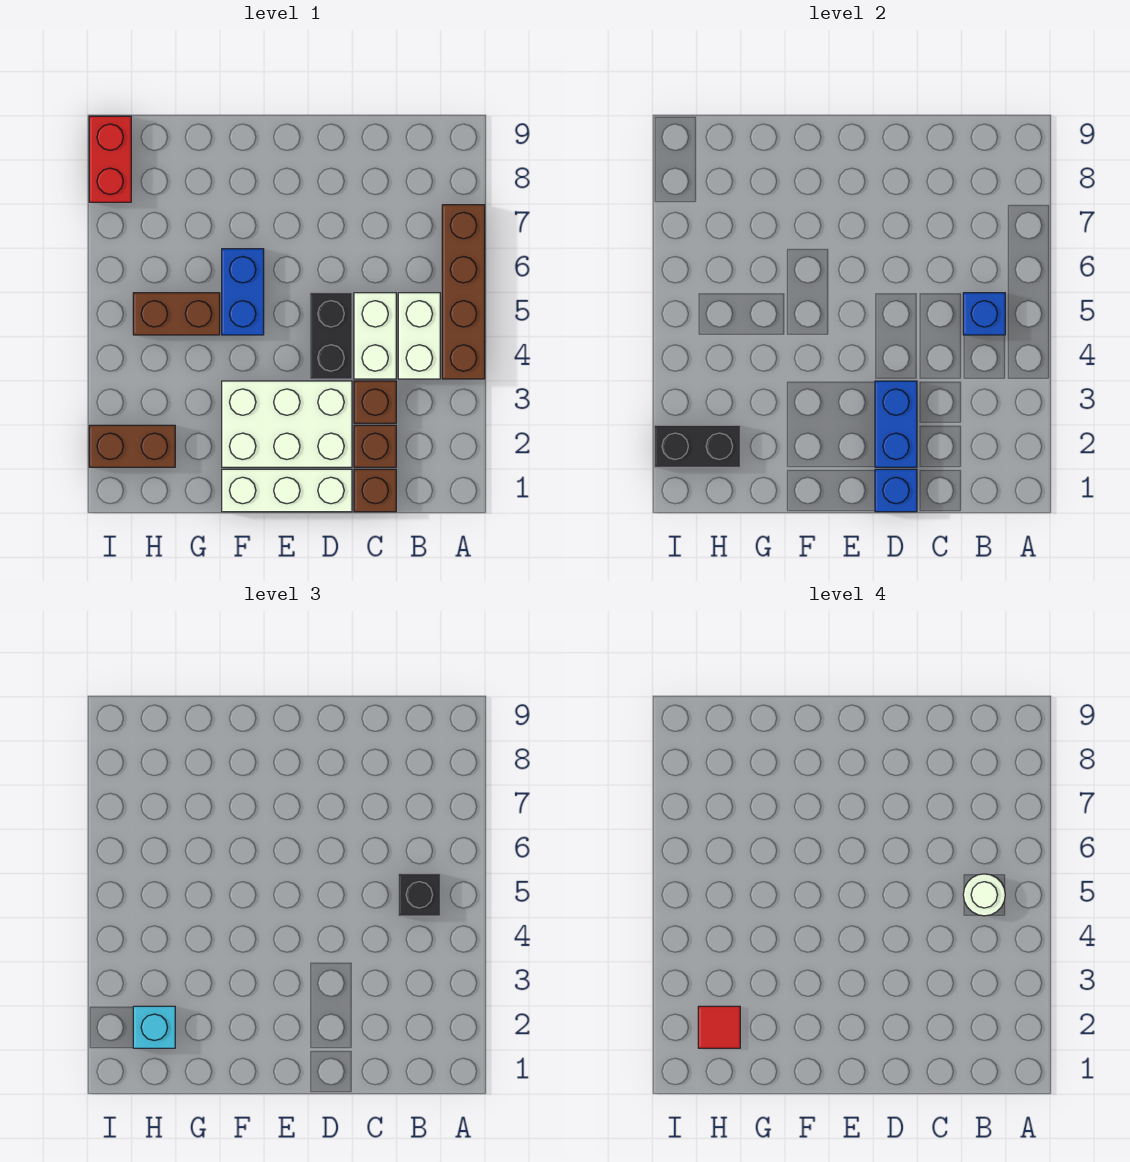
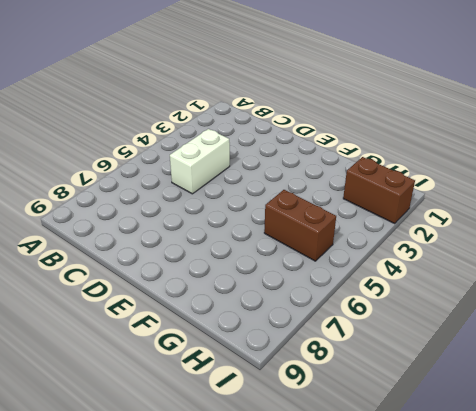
none -> brown brick A4:A7 level 1
none -> white brick B4:B5 level 1
none -> brown brick C1 level 1

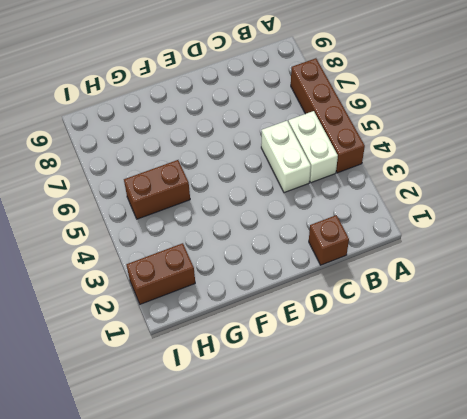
none -> brown brick C2 level 1
none -> brown brick C3 level 1
none -> white brick D1:F1 level 1

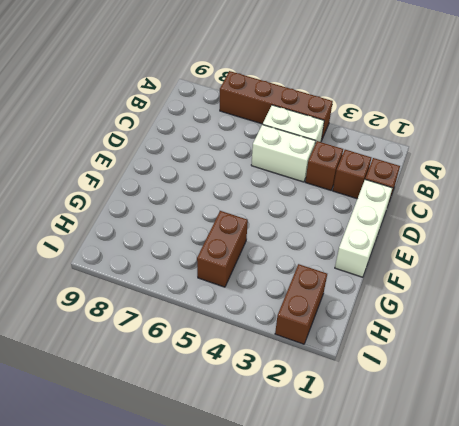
none -> white brick D2:F3 level 1
none -> black brick D4:D5 level 1
none -> blue brick F5:F6 level 1

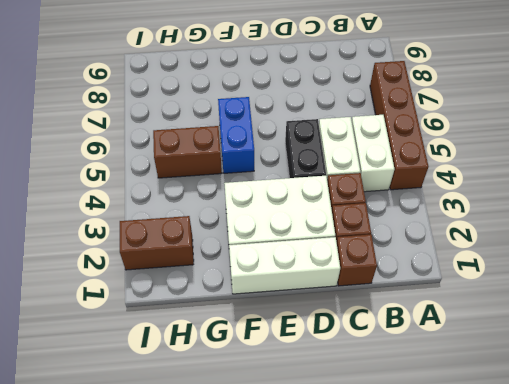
none -> red brick I8:I9 level 1
none -> blue brick B5 level 2
none -> blue brick D1 level 2

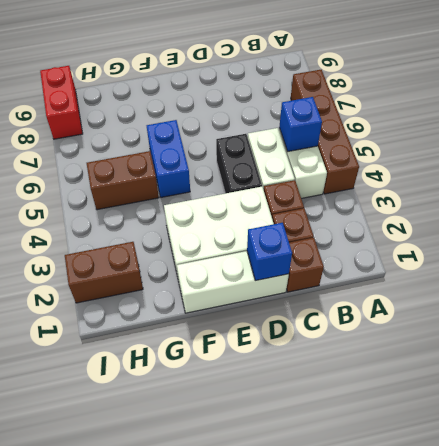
none -> blue brick D2:D3 level 2
none -> black brick H2:I2 level 2
none -> black brick B5 level 3

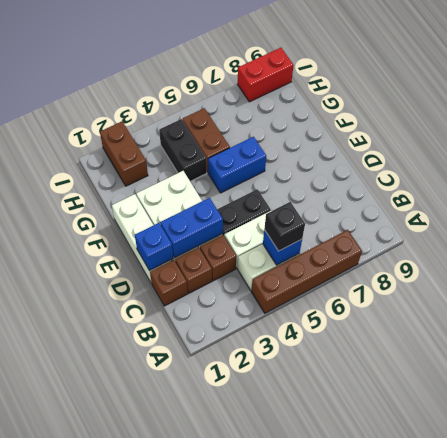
black brick G4:H4 level 1 -> black brick H2:I2 level 2
none -> cyan brick H2 level 3
none -> white round brick B5 level 4
none -> red tile H2 level 4

